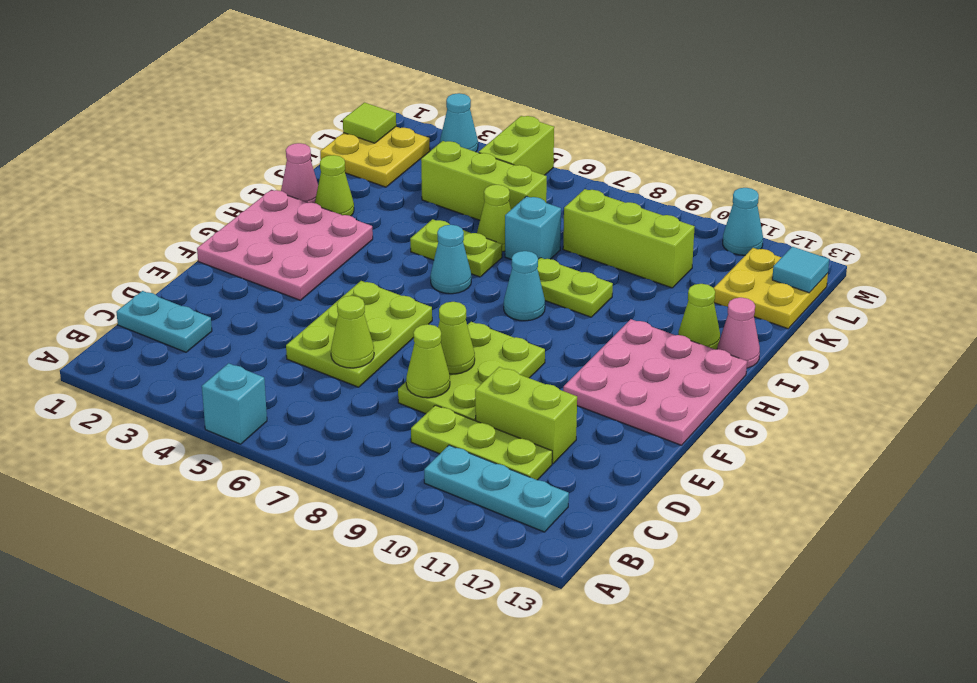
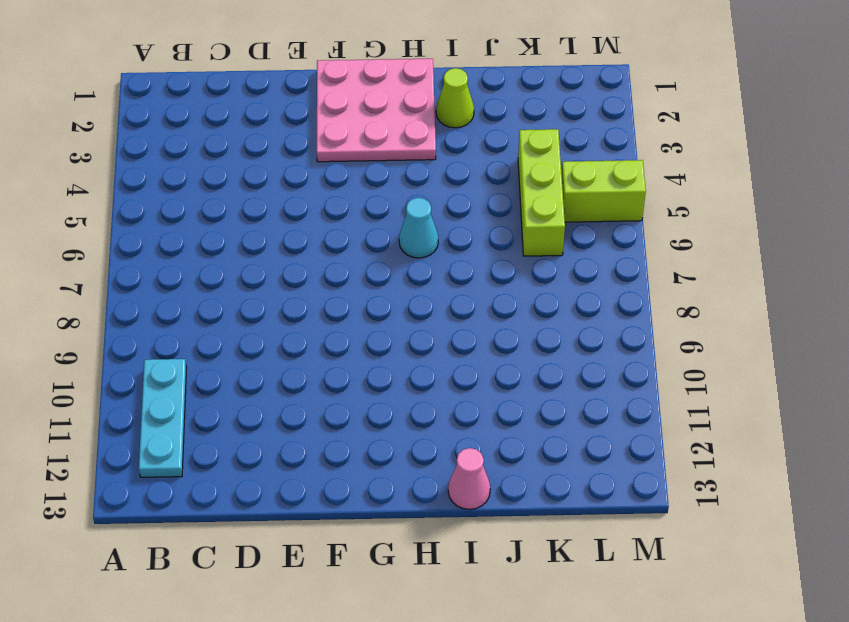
none -> cyan brick A5 level 1
none -> cyan plate C1:C2 level 1
none -> lime plate C9:C11 level 1
none -> lime plate D5:F6 level 1

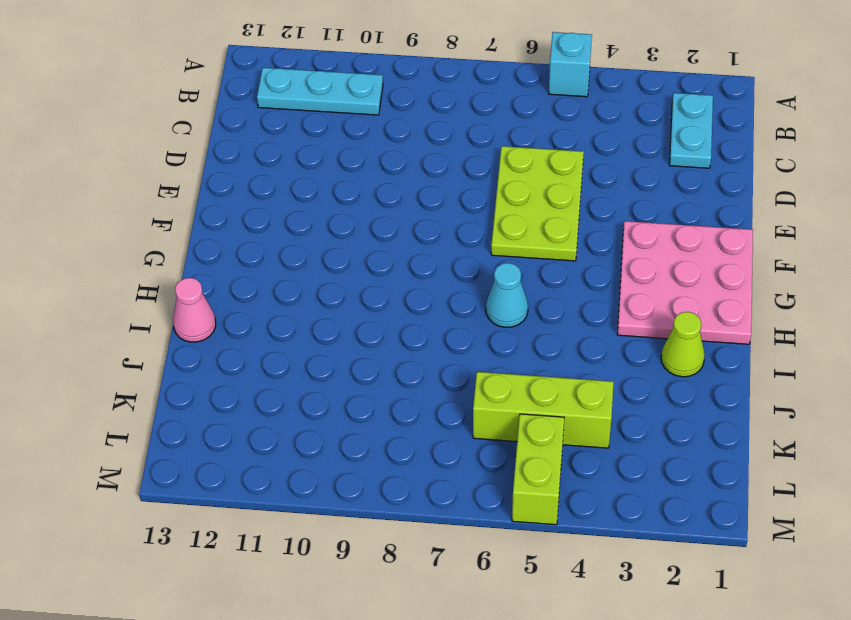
cyan plate B2:C2 level 1 -> cyan plate C1:C2 level 1
none -> lime plate C9:C11 level 1
none -> lime plate D8:F9 level 1
none -> lime brick D10:D11 level 1
none -> pink plate F11:H13 level 1

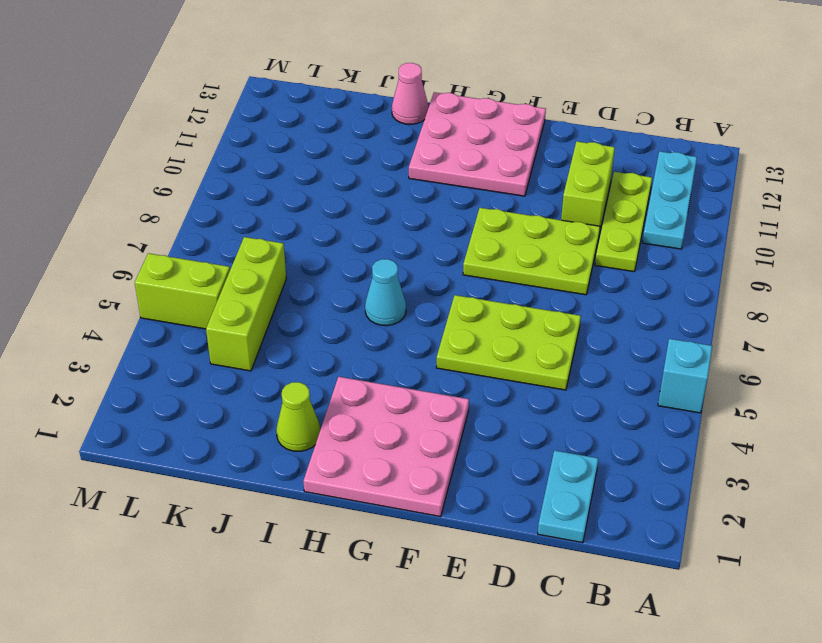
none -> cyan cone H8 level 1
none -> pink cone I1 level 1
none -> lime plate I5:I6 level 1
none -> lime plate I8:I9 level 1

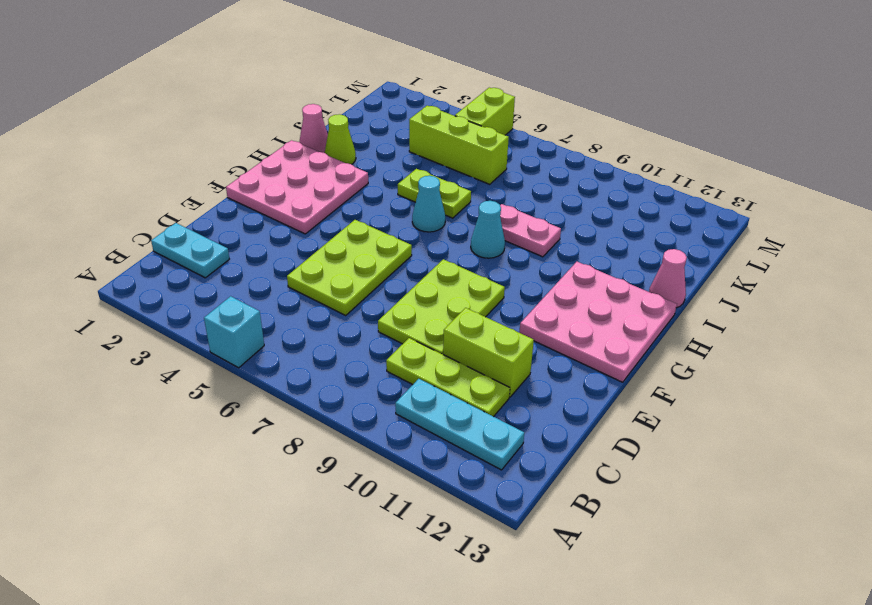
pink plate I8:I9 level 1 -> lime plate I8:I9 level 1
none -> lime cone I12 level 1
none -> lime cone J6 level 1
none -> cyan brick J7 level 1
none -> yellow plate K1:L2 level 1

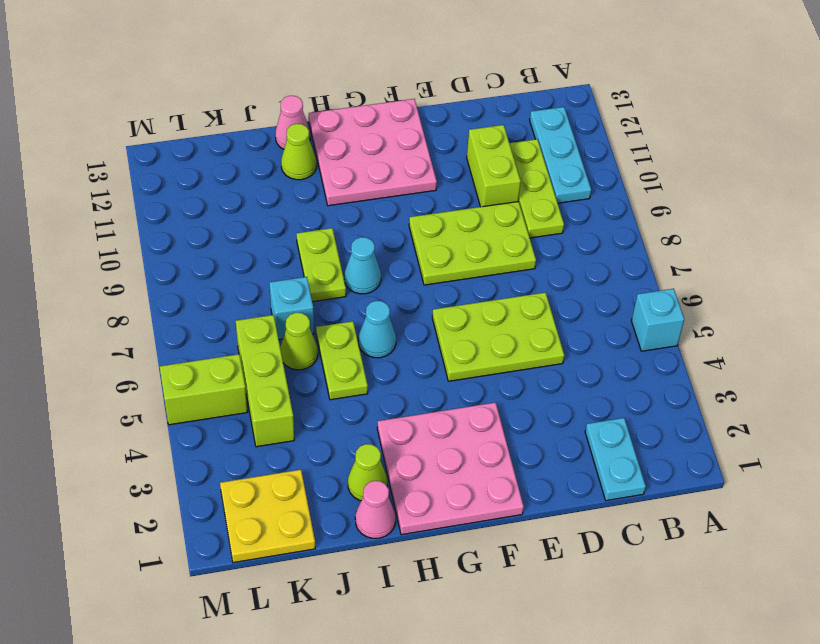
none -> lime brick K8:K10 level 1
none -> yellow plate K12:L13 level 1
none -> cyan cone M3 level 1
none -> cyan cone M11 level 1

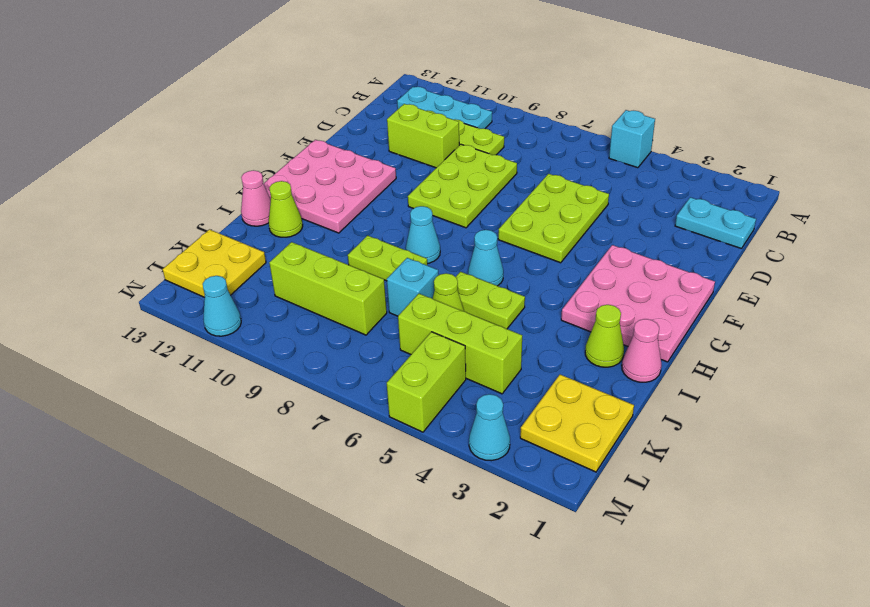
none -> lime cone D6 level 2
none -> lime cone D8 level 2
none -> lime cone E8 level 2
none -> lime tile L1 level 2

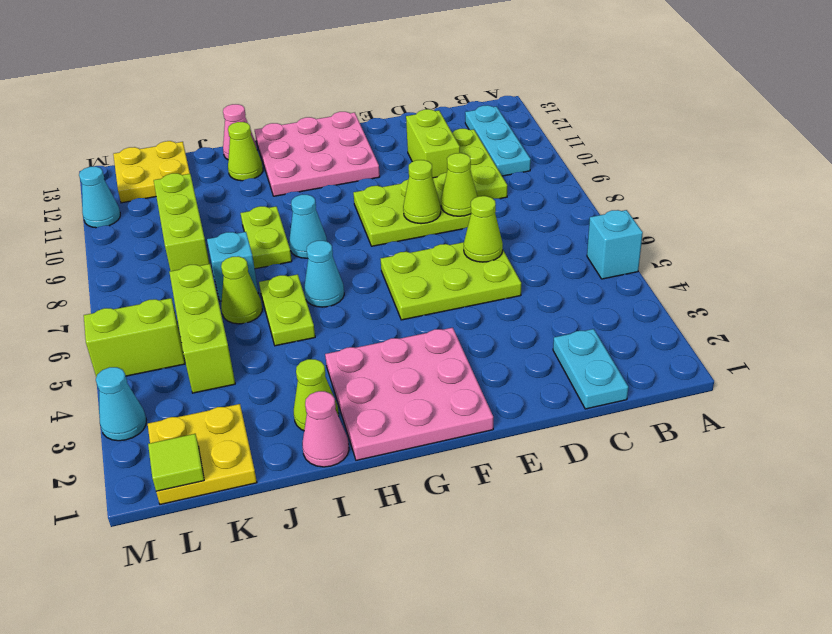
none -> cyan tile L13 level 2

